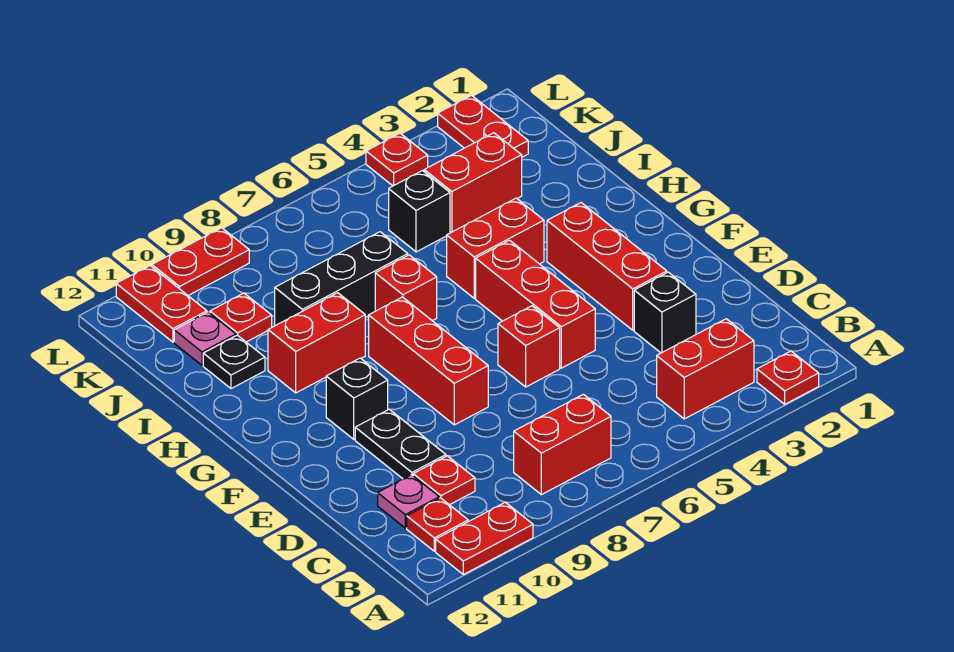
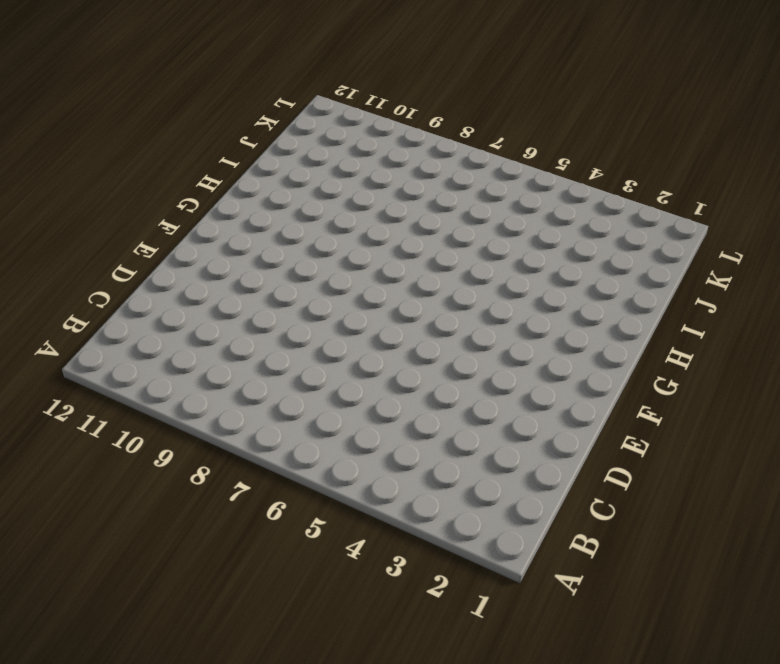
none -> red plate A2 level 1
none -> red plate A10:A11 level 1
none -> red brick B3:B4 level 1

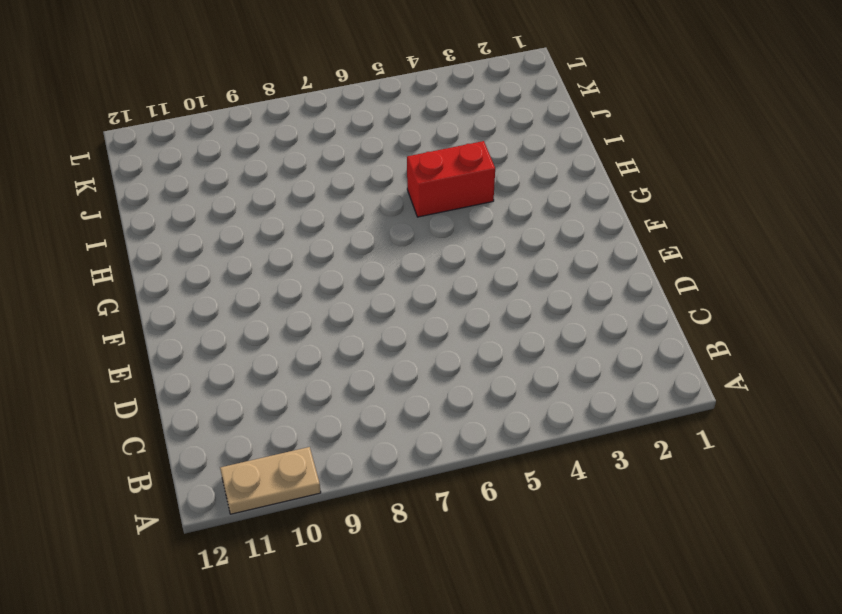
tan plate A10:A11 level 1 -> red plate A10:A11 level 1
none -> red plate A2 level 1
none -> red brick B3:B4 level 1
none -> red brick B7:B8 level 1

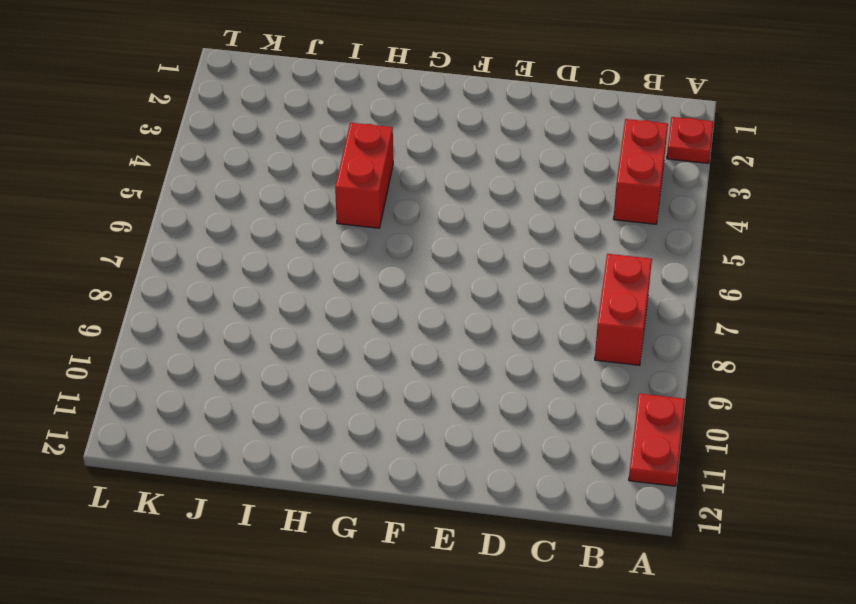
none -> red plate B11 level 1
none -> red plate C10 level 1
none -> pink plate C11 level 1

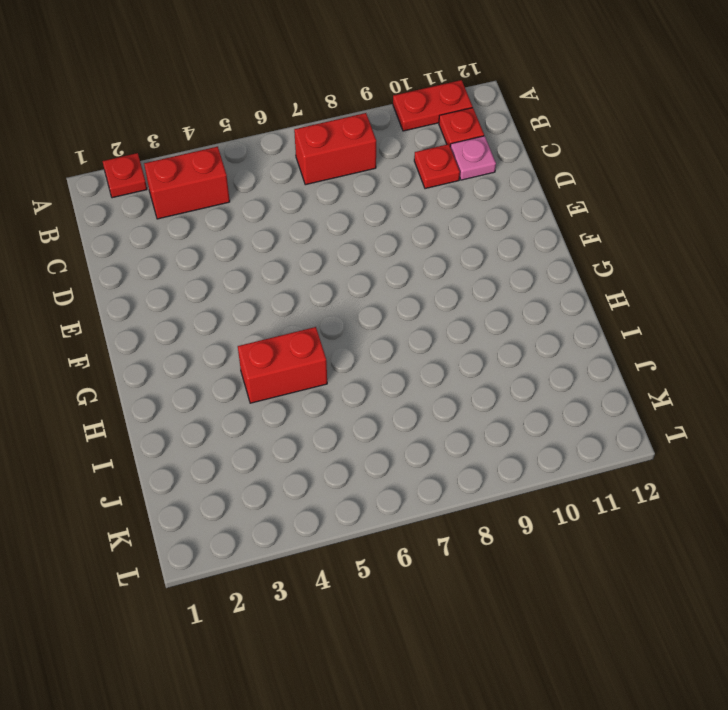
none -> black brick D3 level 1
none -> black plate D10:E10 level 1
none -> red brick E3:G3 level 1

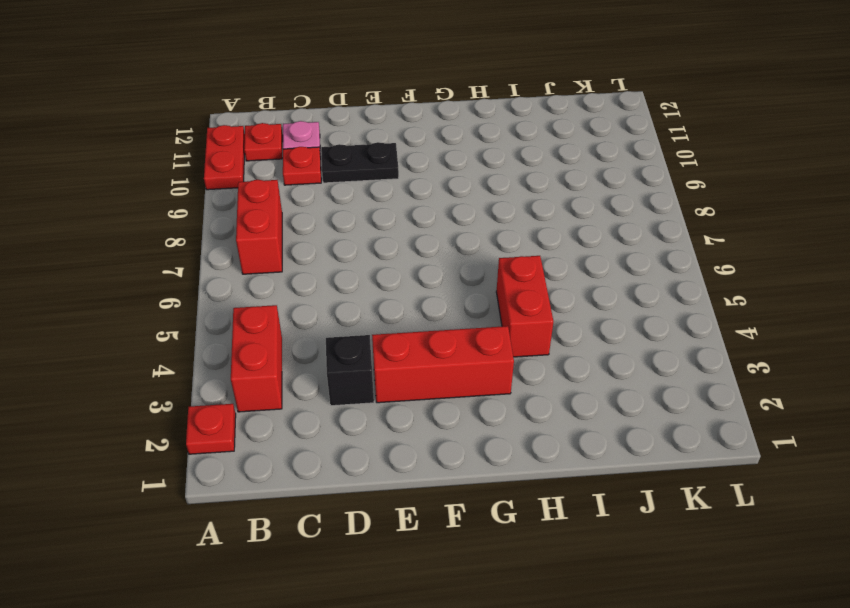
none -> red brick E5:G5 level 1
none -> red brick E6 level 1
none -> red brick E8:G8 level 1

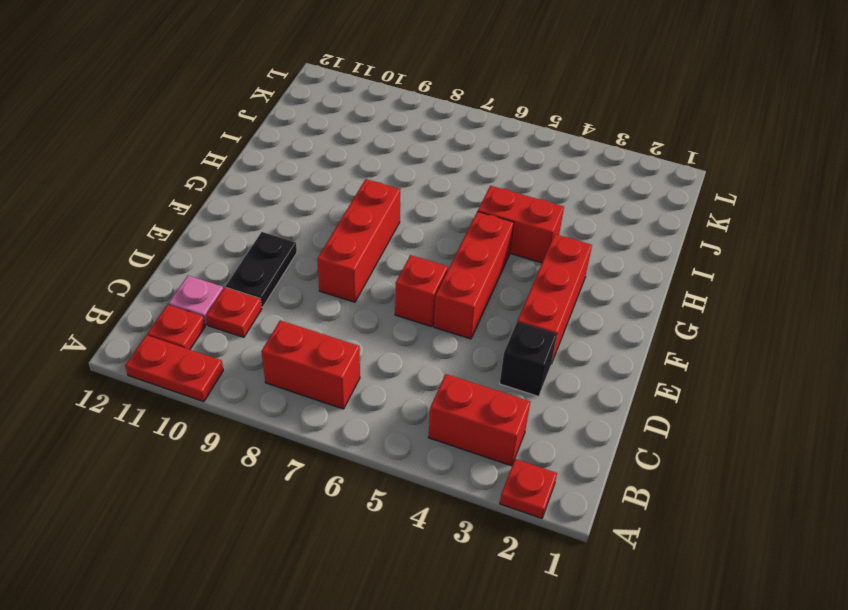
none -> black brick F10 level 1
none -> red brick H7 level 1
none -> red brick H9:H10 level 1

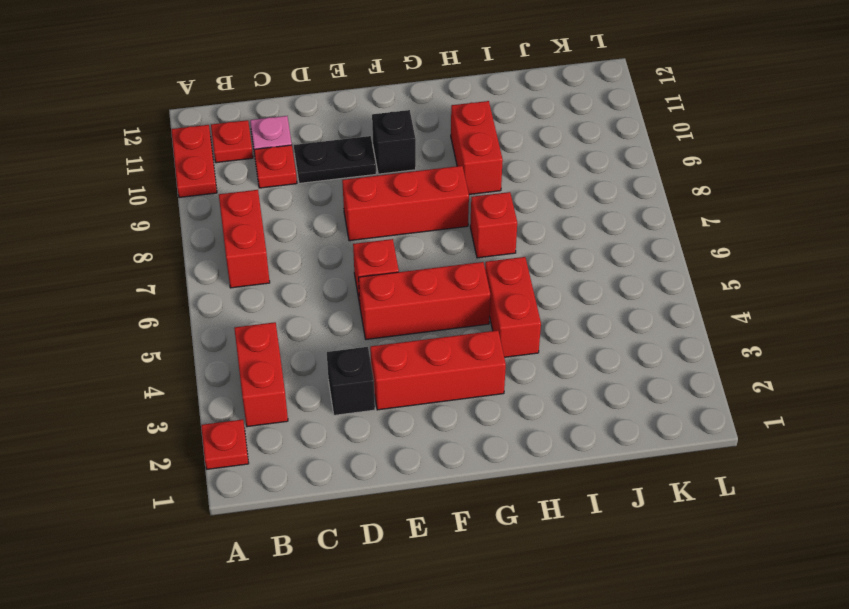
none -> black brick I7:I9 level 1
none -> black plate I11 level 1
none -> red brick J3:J4 level 1

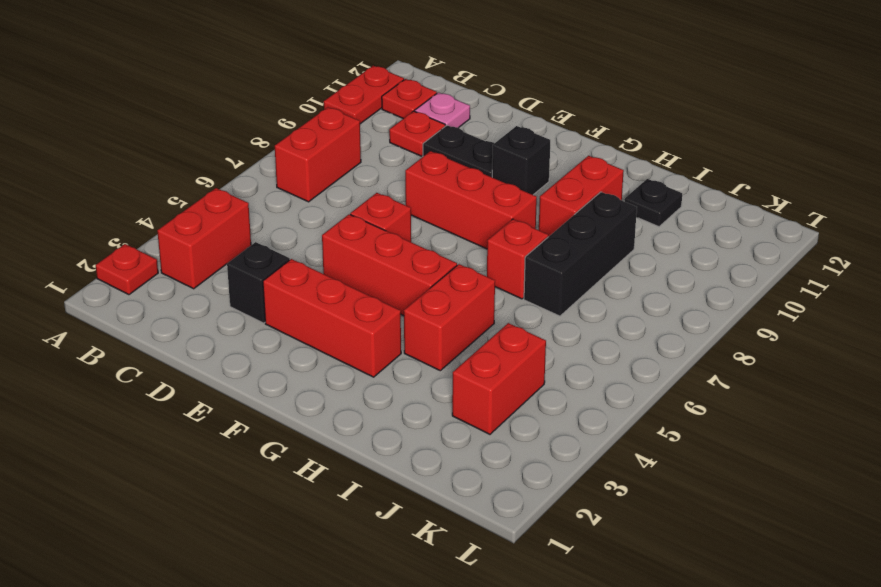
none -> black brick J5 level 1
none -> red plate J10 level 1
none -> pink plate J11 level 1

